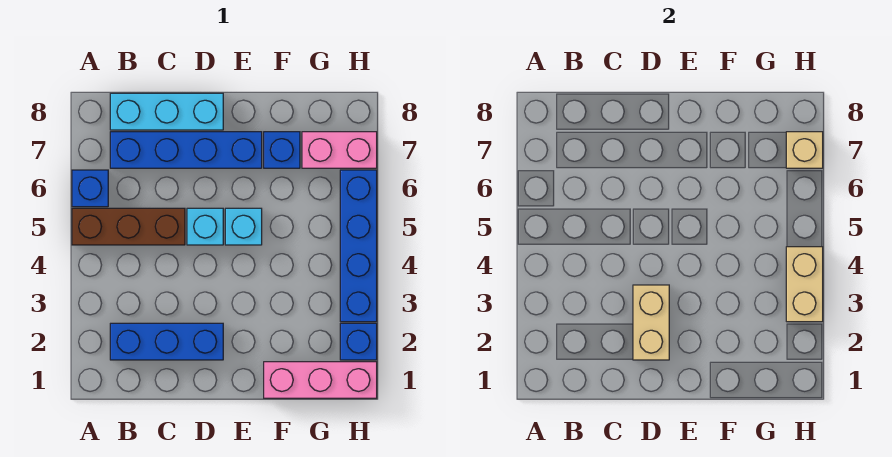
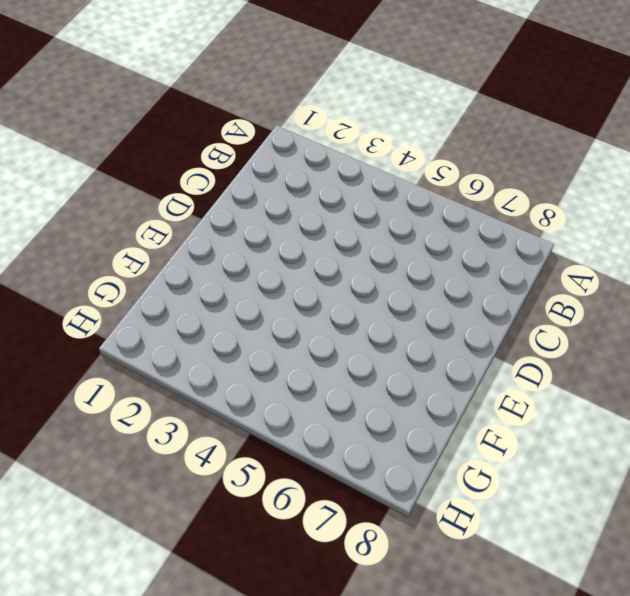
none -> brown brick A5:C5 level 1
none -> blue brick A6 level 1
none -> blue brick B2:D2 level 1

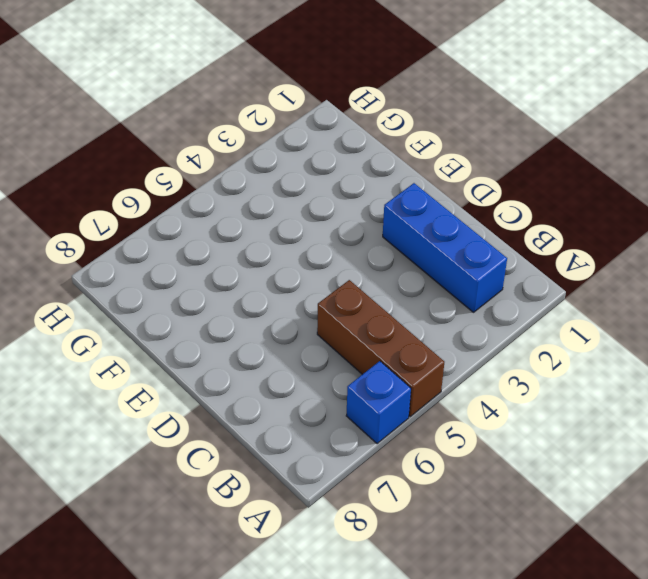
none -> blue brick B7:E7 level 1
none -> cyan brick B8:D8 level 1
none -> cyan brick D5 level 1

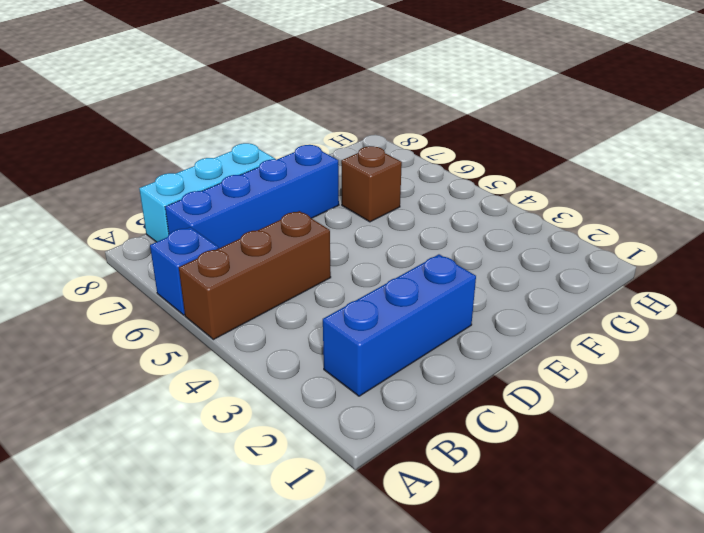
brown brick F6 level 1 -> none
none -> cyan brick D5 level 1
none -> cyan brick E5 level 1
none -> pink brick F1:H1 level 1

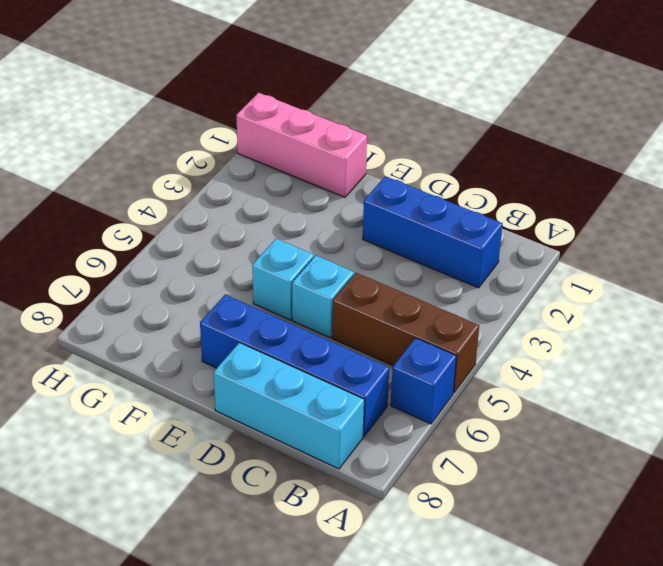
none -> blue brick F7 level 1
none -> pink brick G7:H7 level 1
none -> blue brick H2 level 1

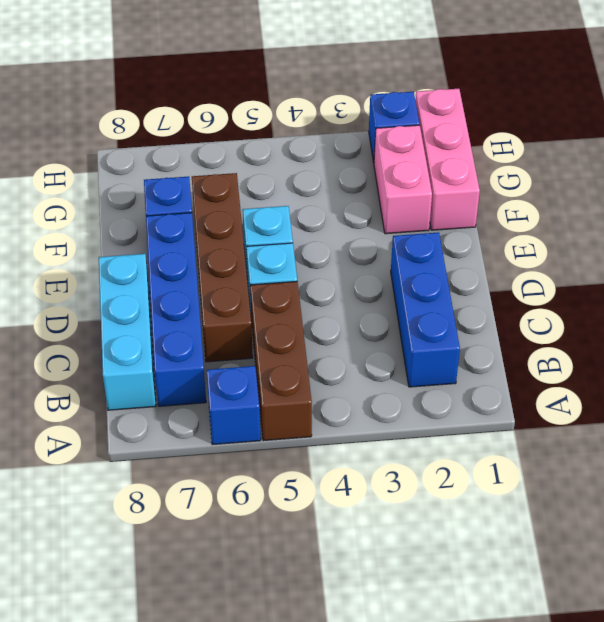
brown brick C6:F6 level 1 -> none
pink brick F2:G2 level 1 -> pink brick G7:H7 level 1
none -> blue brick H3:H6 level 1
none -> tan brick D2:D3 level 2
none -> tan brick H3:H4 level 2

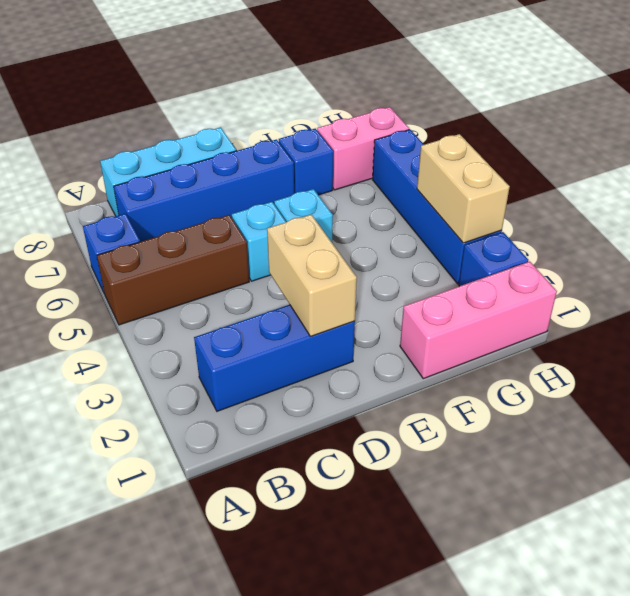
none -> tan brick H7 level 2

